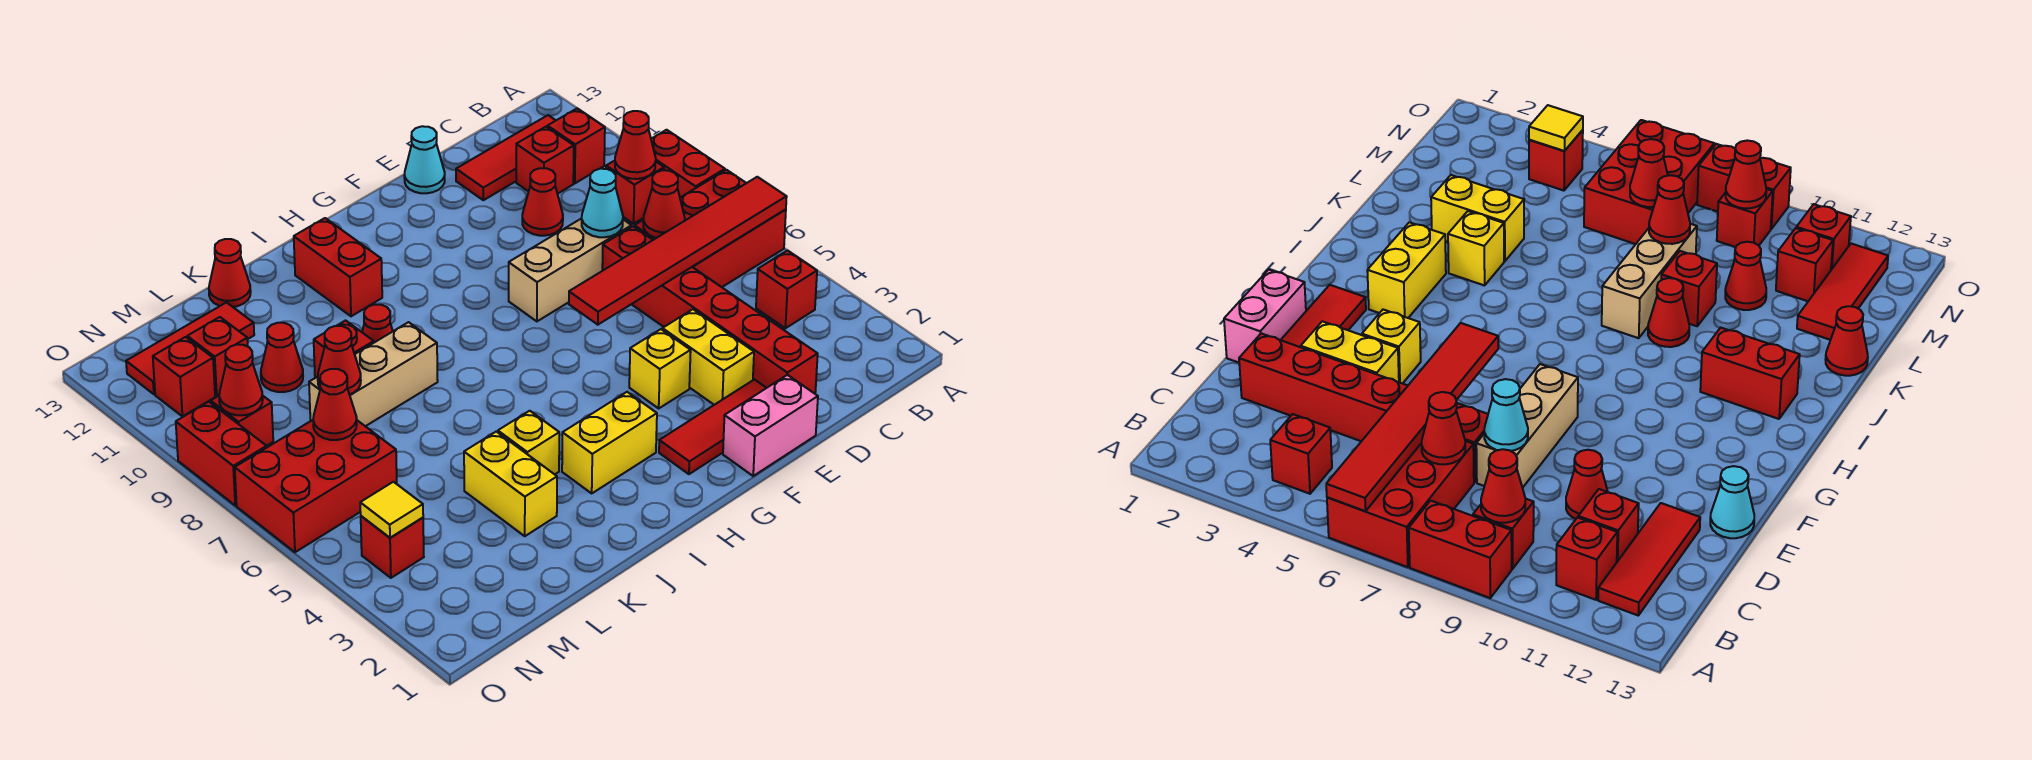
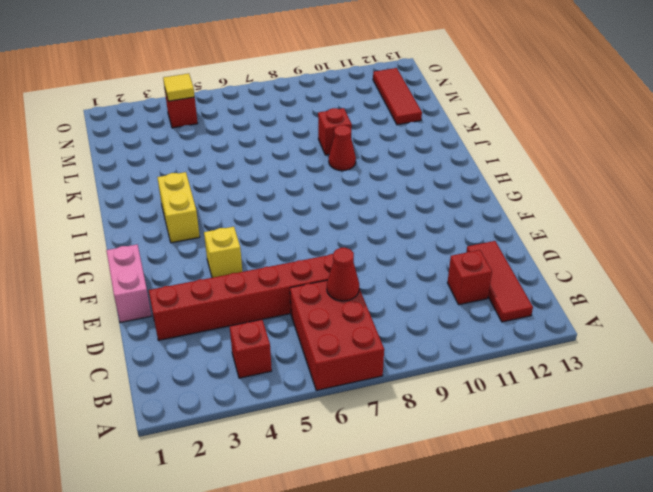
none -> red brick A8:A9 level 1
none -> red brick B9 level 1
none -> red brick B11 level 1
none -> tan brick D8:F8 level 1

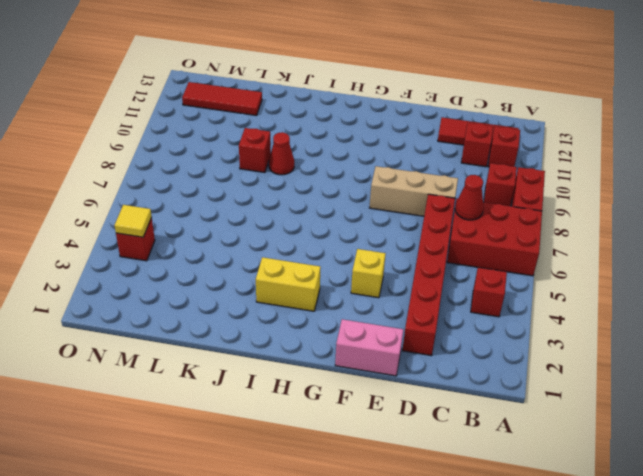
none -> red cone D10 level 1
none -> red tile E2:G2 level 1
none -> yellow brick E3:E4 level 1
none -> cyan cone E13 level 1

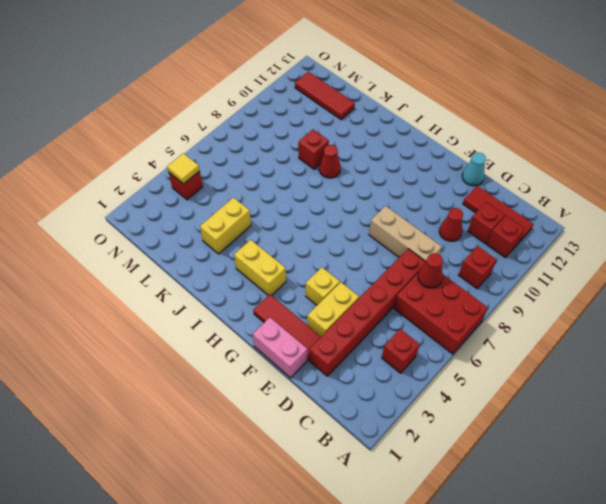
none -> red brick A8:A9 level 1
none -> red brick I11:I12 level 1
none -> yellow brick J4 level 1
none -> tan brick J8:L8 level 1

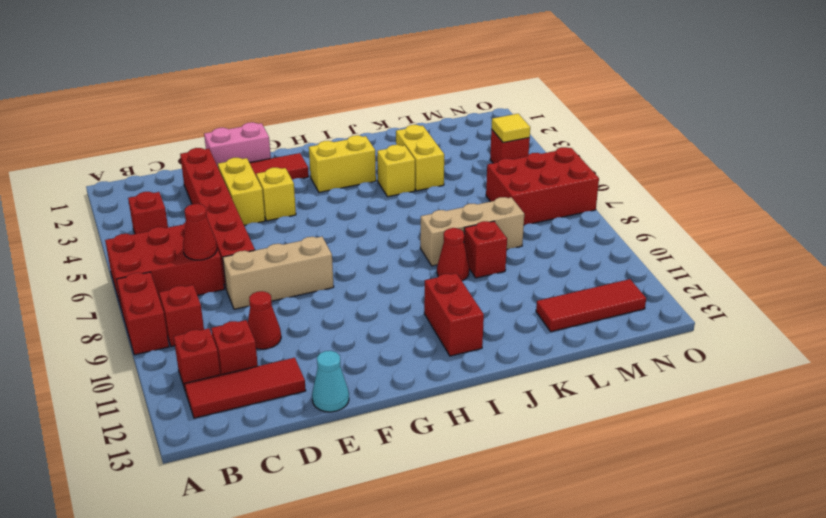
none -> red cone K13 level 1
none -> red cone L10 level 1
none -> red brick M11 level 1
none -> red brick N9 level 1

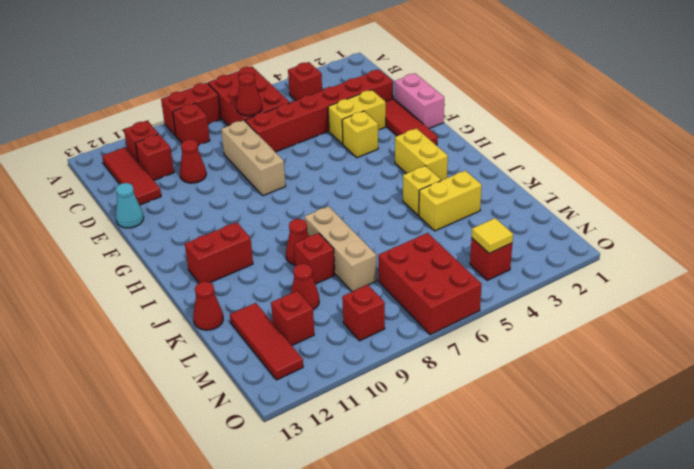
none -> red brick N11 level 1
none -> red brick O8:O9 level 1
none -> red tile A6:F6 level 2
none -> red cone B9 level 2

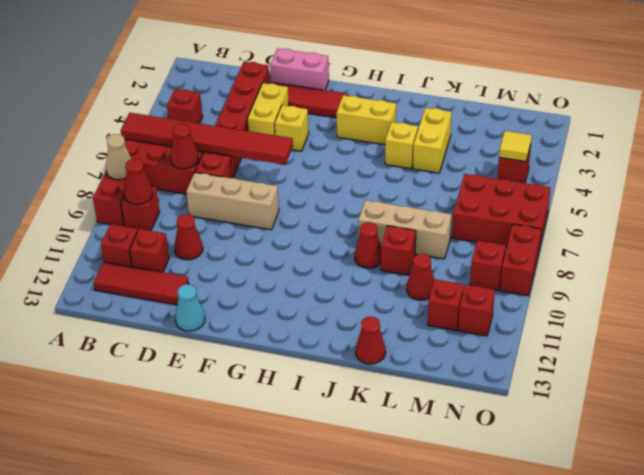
tan cone A8 level 2 -> none
none -> red brick I11:I12 level 1
none -> red tile L12:N12 level 1
none -> cyan cone D8 level 2
none -> red cone L8 level 2

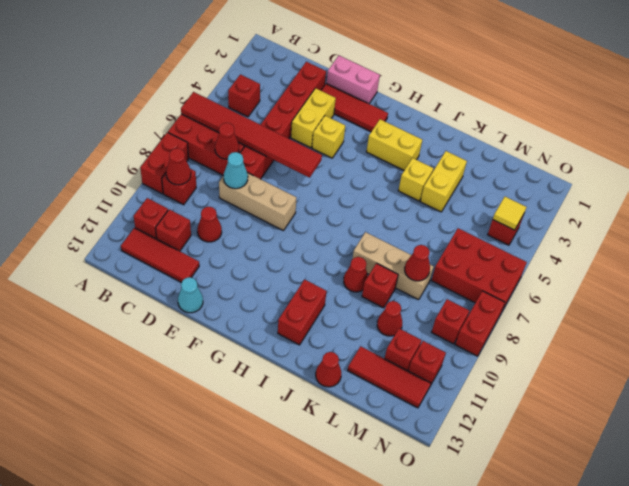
none -> red cone M7 level 2
none -> red cone N9 level 2

